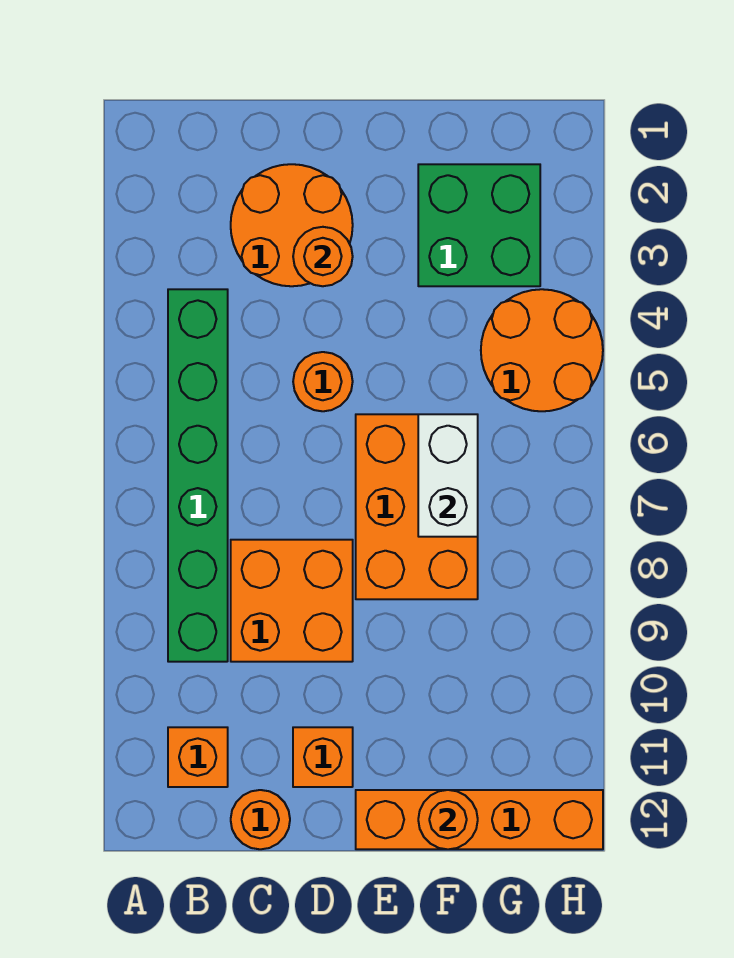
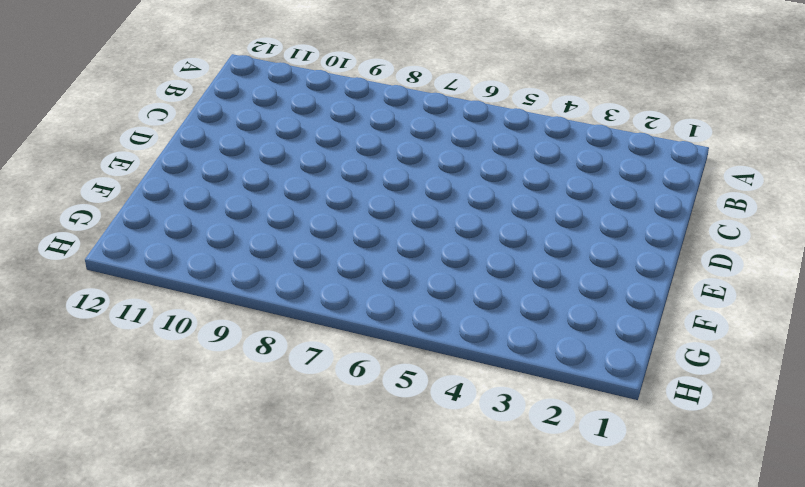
none -> green brick B4:B9 level 1
none -> orange brick B11 level 1
none -> orange round brick C2:D3 level 1

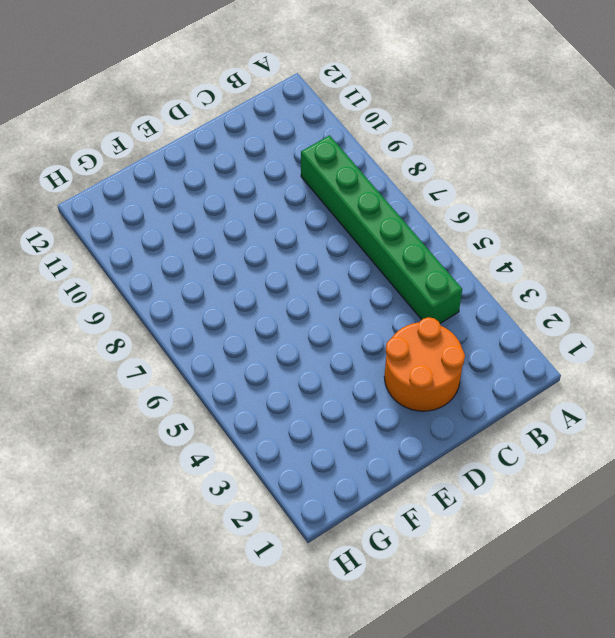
none -> orange brick B11 level 1
none -> orange brick C8:D9 level 1
none -> orange round brick C12 level 1

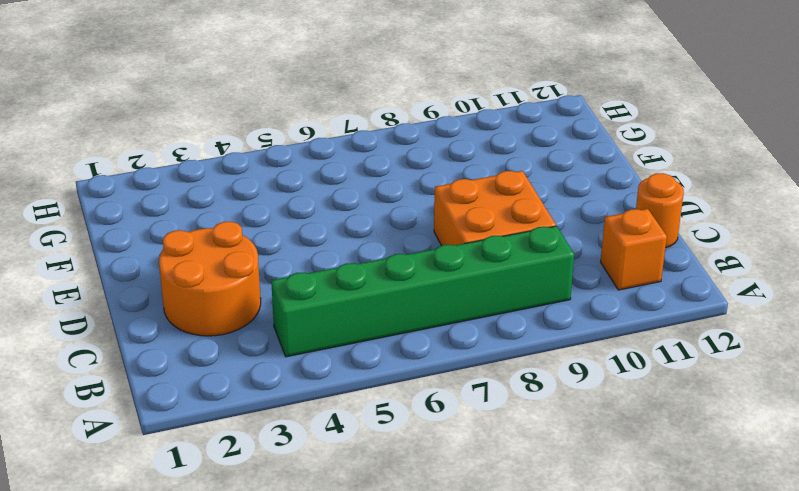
none -> orange round brick D5 level 1
none -> orange brick D11 level 1
none -> orange brick E6:F8 level 1

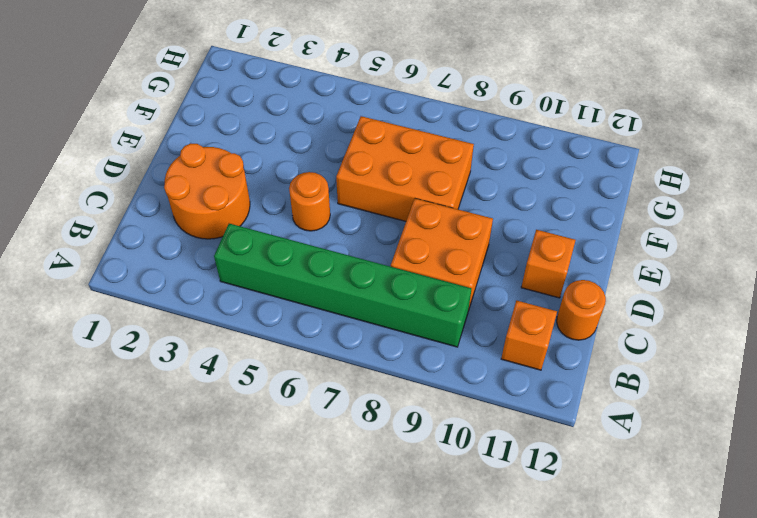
none -> orange brick E12:H12 level 1
none -> green brick F2:G3 level 1
none -> orange round brick G4:H5 level 1

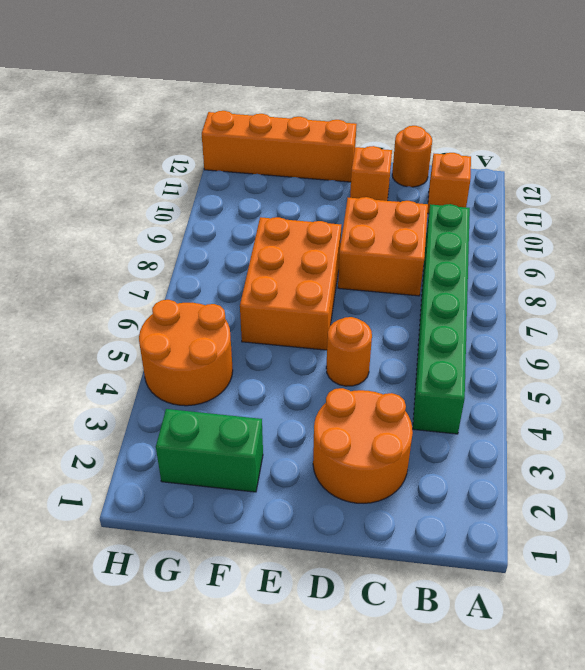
green brick F2:G2 level 1 -> green brick F2:G3 level 1
none -> orange round brick D3 level 2
none -> white brick F6:F7 level 2
none -> orange round brick F12 level 2

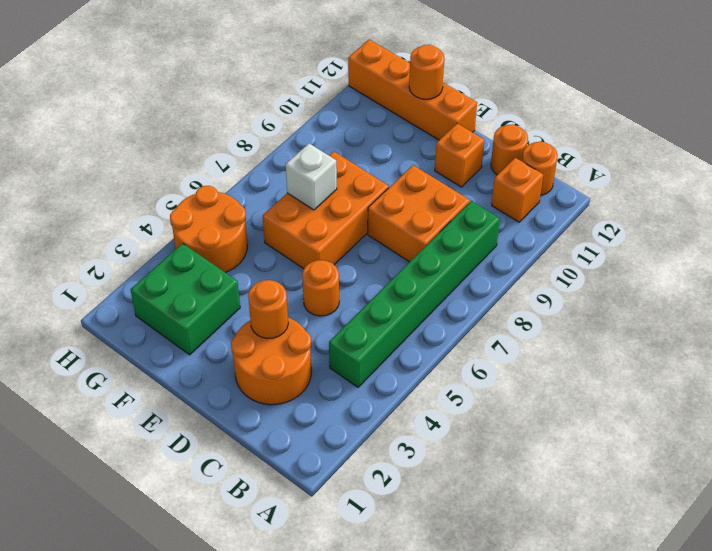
orange round brick B12 level 1 -> none
white brick F7 level 2 -> white brick F6:F7 level 2

